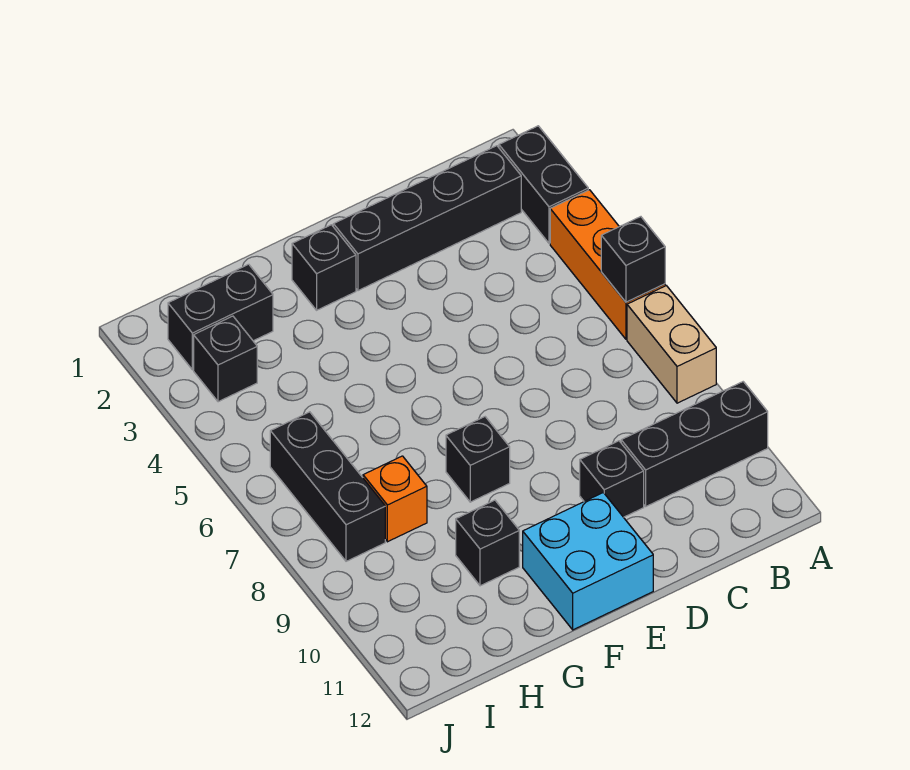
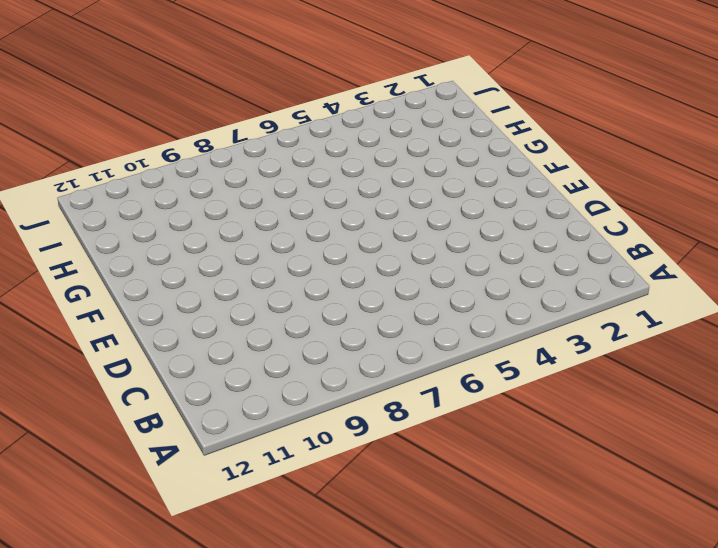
none -> black brick A2:A3 level 1
none -> orange brick A4:A6 level 1
none -> tan brick A7:A8 level 1

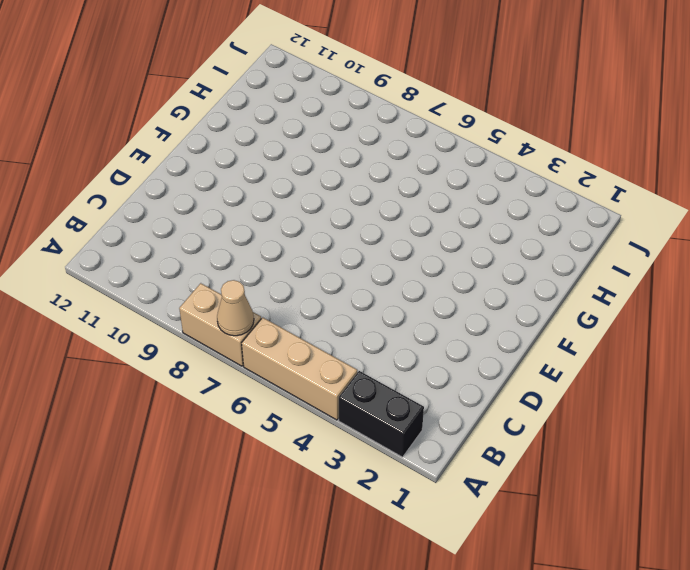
tan brick A4:A6 level 1 -> orange brick A4:A6 level 1
tan cone A7 level 2 -> none
none -> black brick A10:C10 level 1
none -> black brick B2:E2 level 1
none -> black brick D10 level 1

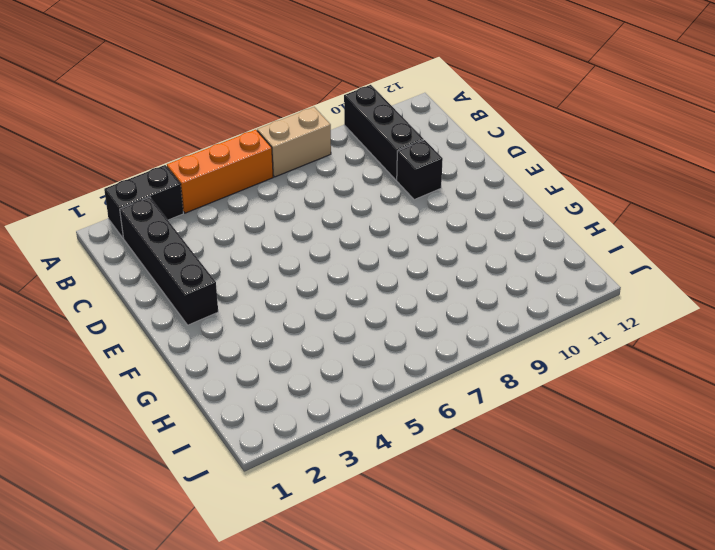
none -> cyan brick E11:F12 level 1
none -> black brick F2 level 1
none -> black brick F8 level 1

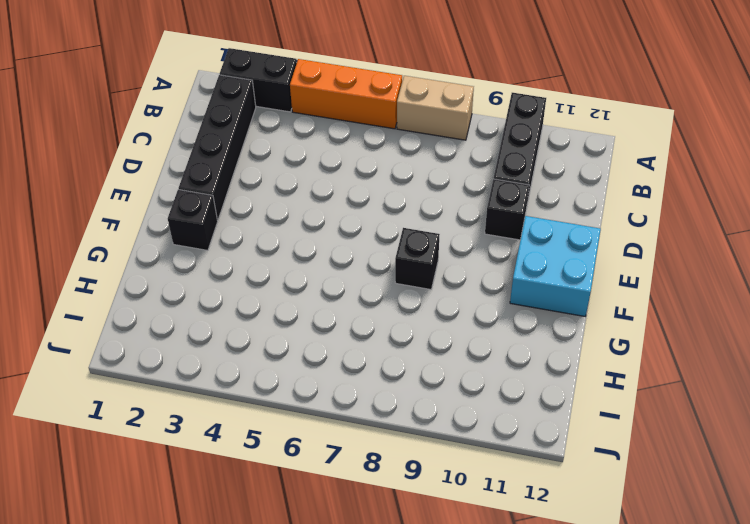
none -> black brick G10 level 1
none -> black brick H2:I2 level 1
none -> orange brick H8 level 1

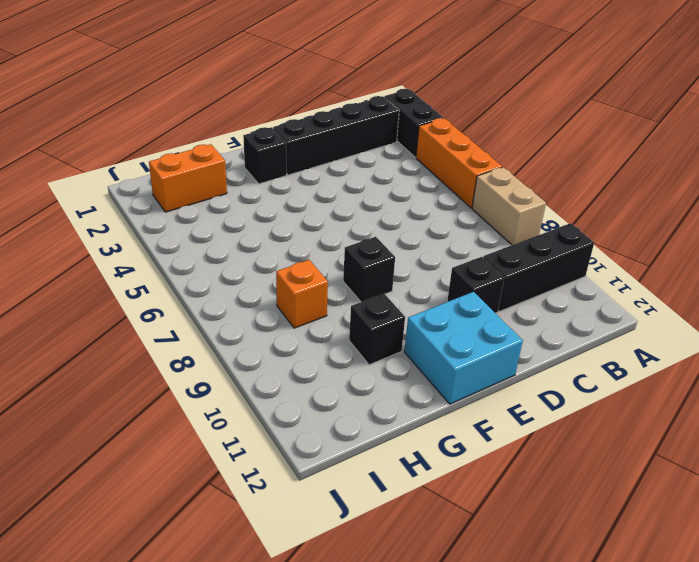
orange brick H2:I2 level 1 -> black brick H2:I2 level 1
none -> black brick I3 level 1
none -> black brick I6:I8 level 1
none -> black brick A6 level 2

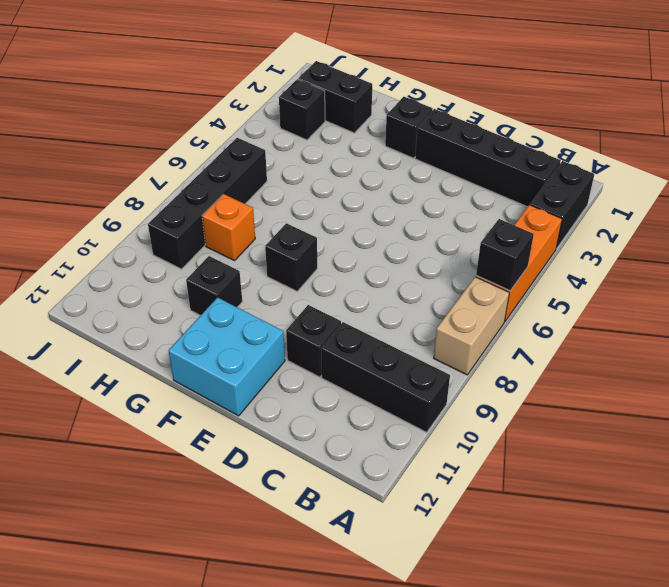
black brick I6:I9 level 1 -> black brick I6:I8 level 1

